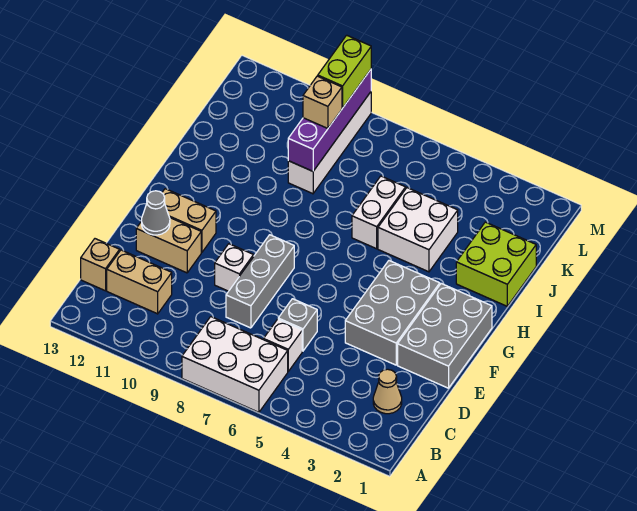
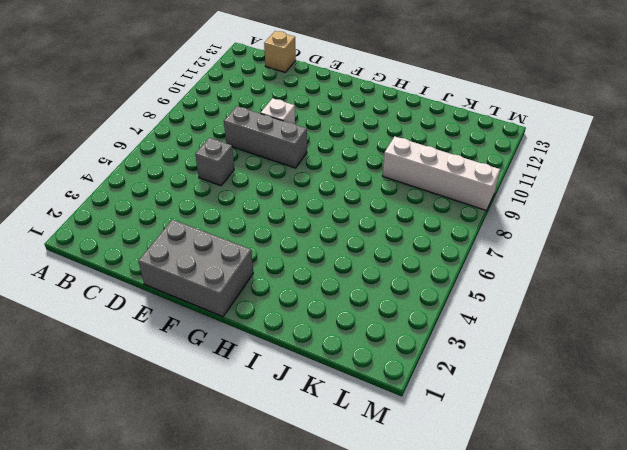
none -> white brick A6:B8 level 1
none -> tan cone C2 level 1
none -> white brick C6 level 1

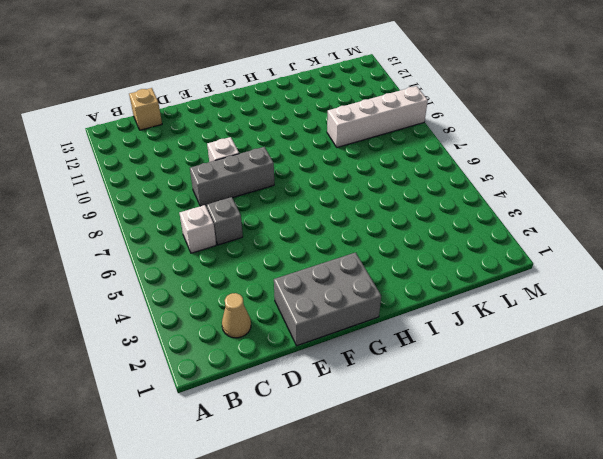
none -> white brick A6:B8 level 1
none -> tan brick C11:C12 level 1
none -> grey brick E3:G4 level 1

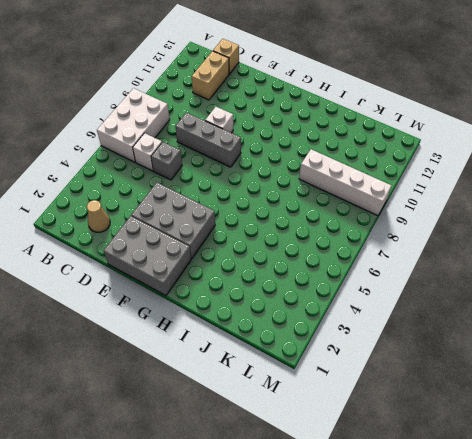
none -> tan brick E11:E12 level 1
none -> tan brick F11:F12 level 1
none -> lime brick I1:J2 level 1

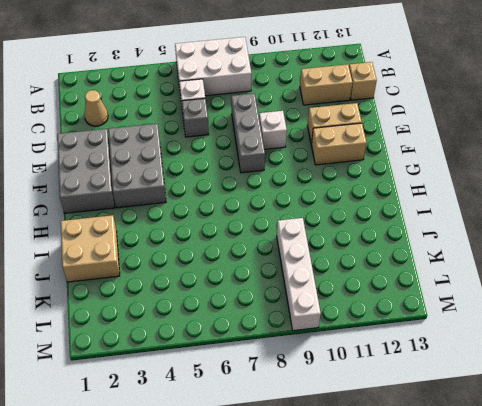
tan brick I1:J2 level 1 -> lime brick I1:J2 level 1
none -> white brick I4:J5 level 1
none -> white brick I6:J6 level 1
none -> grey cone E12 level 2

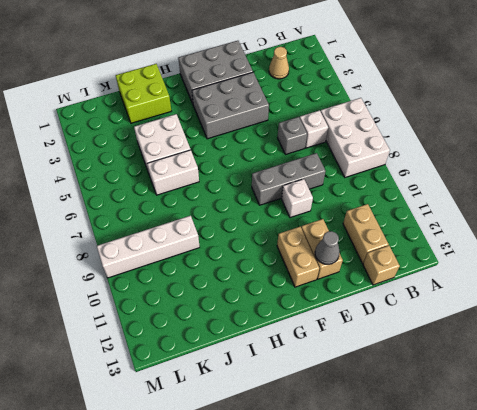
none -> purple brick J9:M9 level 2
none -> tan brick K9 level 3
none -> lime brick L9:M9 level 3

